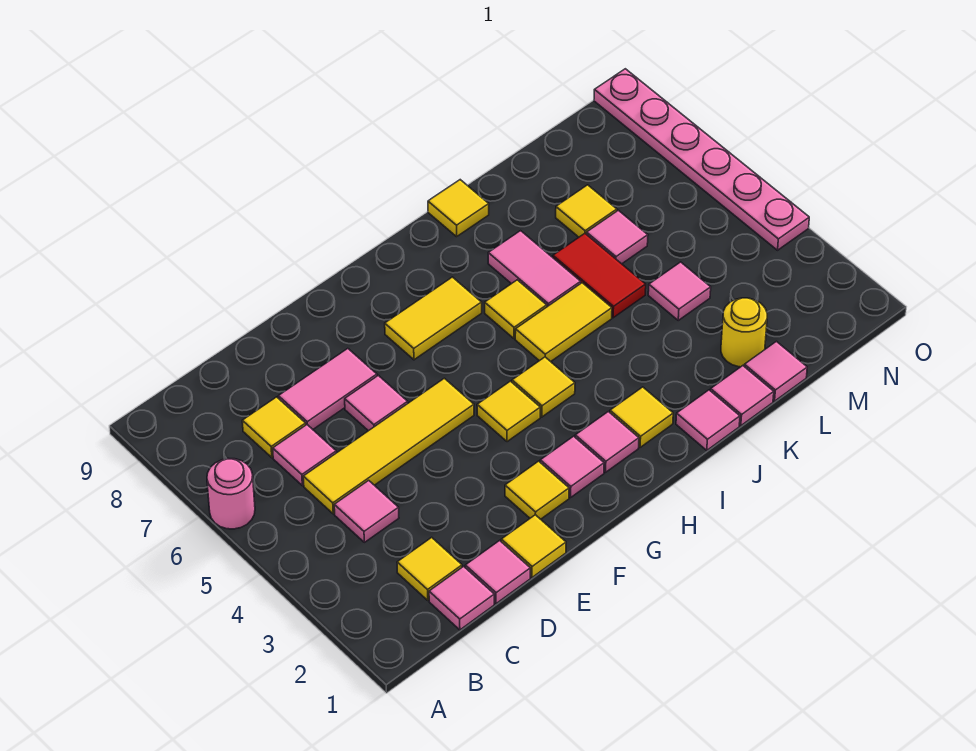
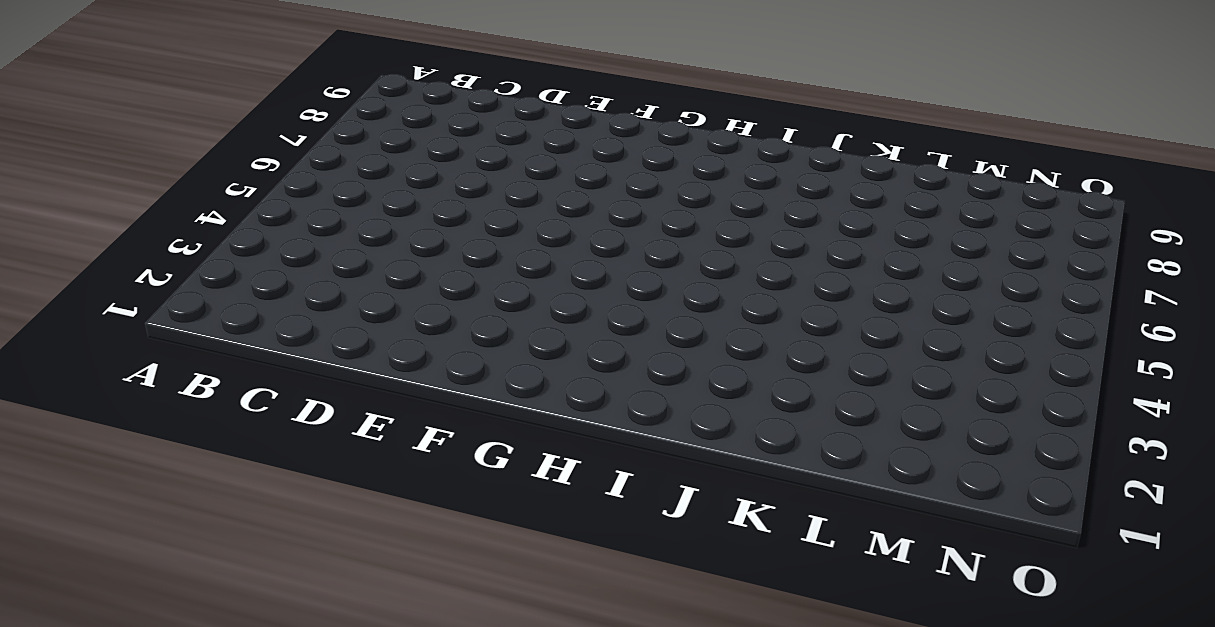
none -> pink round brick A6 level 1
none -> pink tile C1 level 1
none -> yellow tile C2 level 1
none -> pink tile C4 level 1

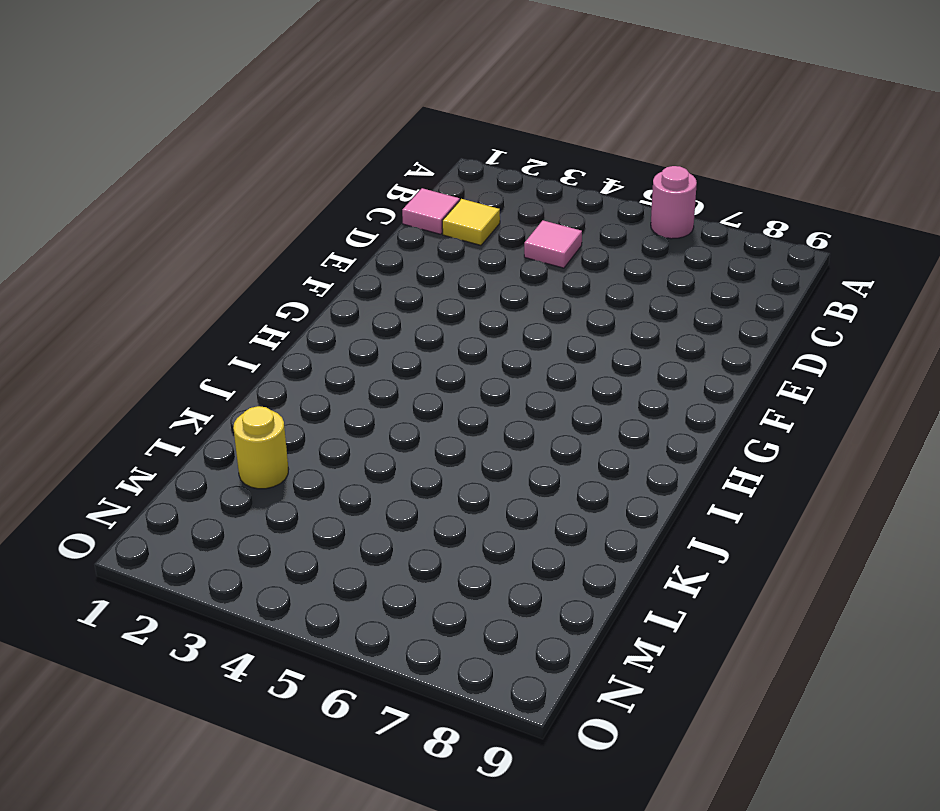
none -> yellow tile C5:F5 level 1
none -> pink tile C6 level 1
none -> yellow tile C7 level 1
none -> pink tile D1 level 1

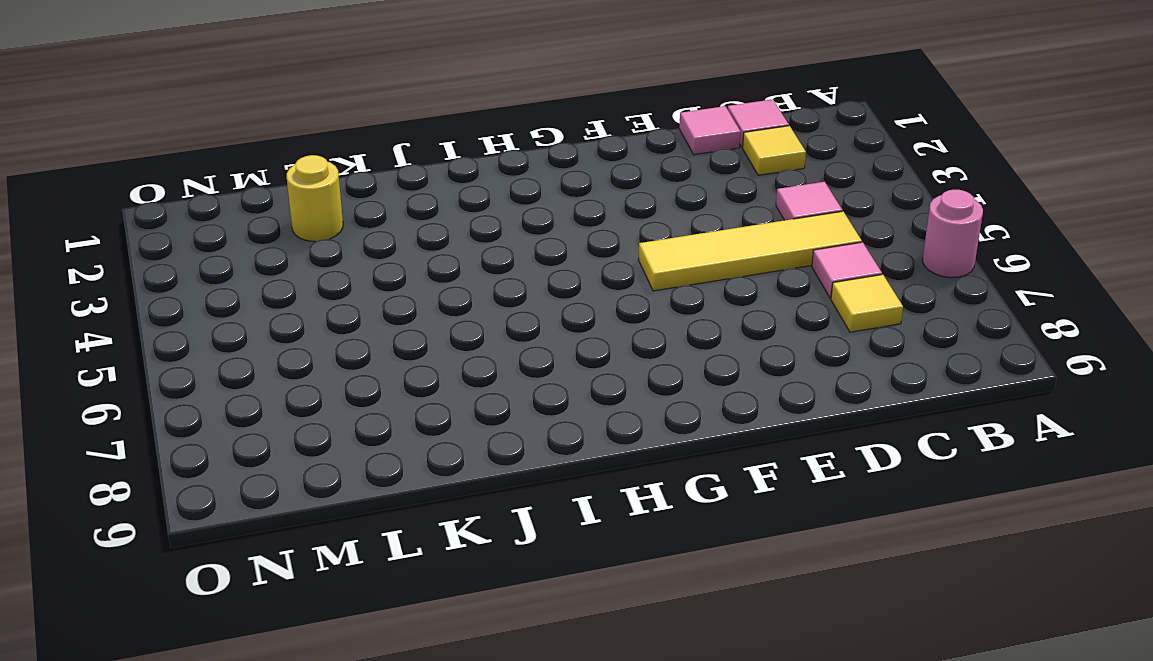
none -> pink tile D7:E7 level 1
none -> yellow tile E1 level 1
none -> pink tile E6 level 1
none -> yellow tile F2 level 1

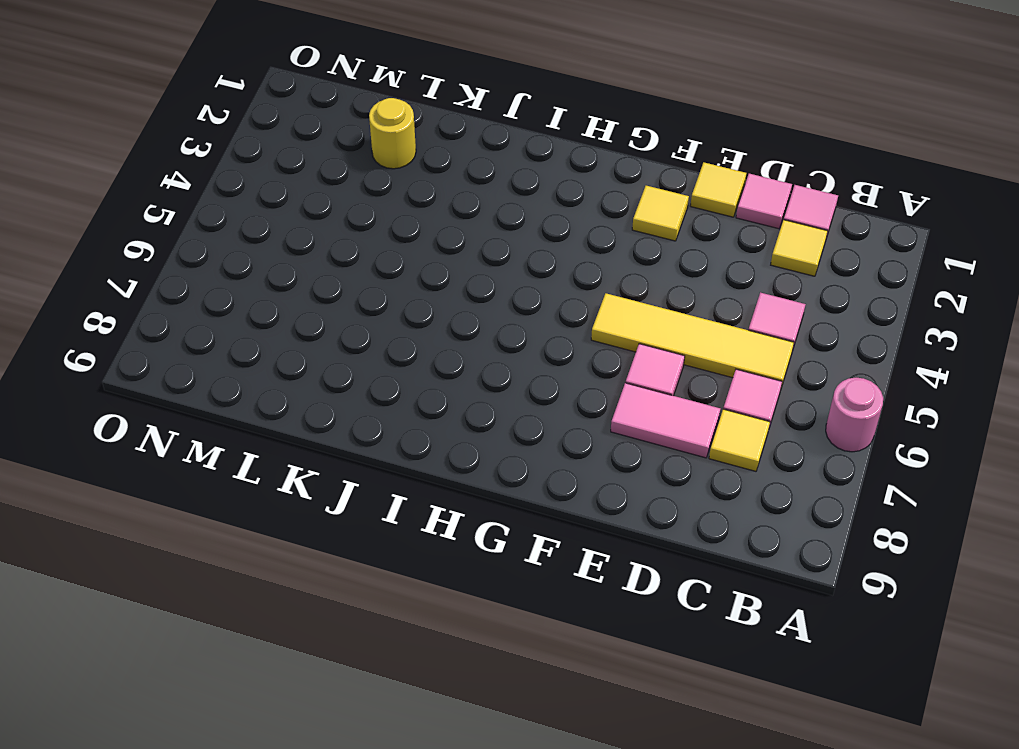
none -> pink tile G2 level 1
none -> yellow tile G4 level 1
none -> yellow tile G7:H7 level 1
none -> pink tile H2 level 1

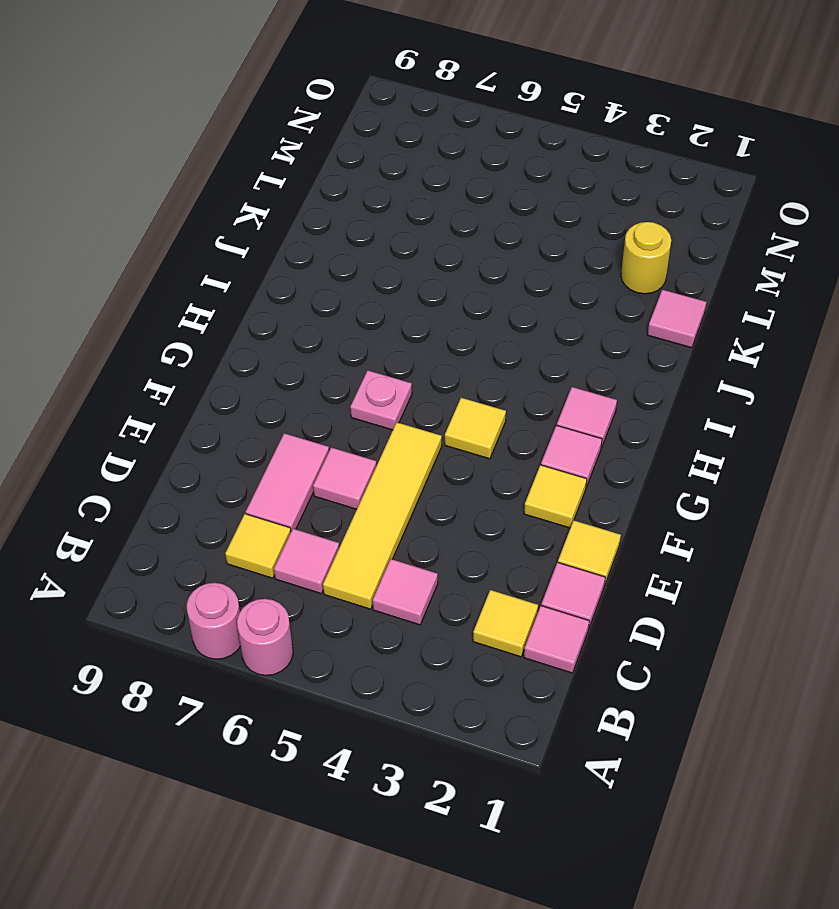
pink round brick A7 level 1 -> none
pink plate G6 level 1 -> none
none -> yellow tile G7:H7 level 1
none -> yellow tile H4 level 1
none -> yellow tile I2 level 1
none -> yellow tile I5:J5 level 1

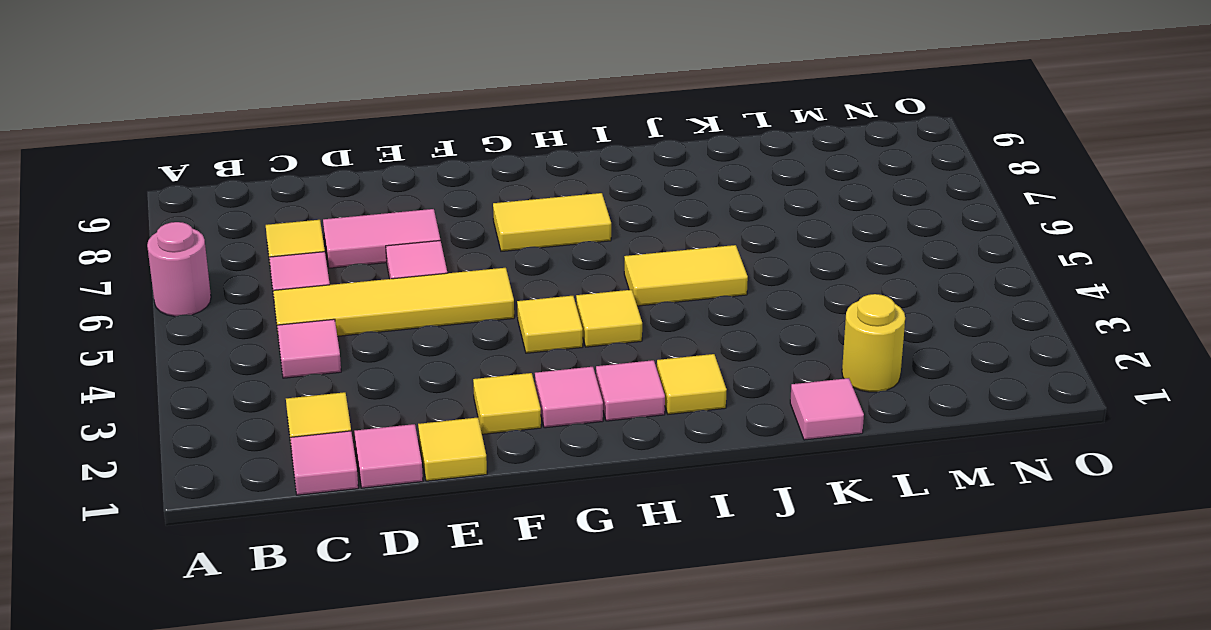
none -> yellow tile I6 level 1
none -> pink tile J1 level 1
none -> pink tile J6:J7 level 1
none -> yellow tile J9 level 1

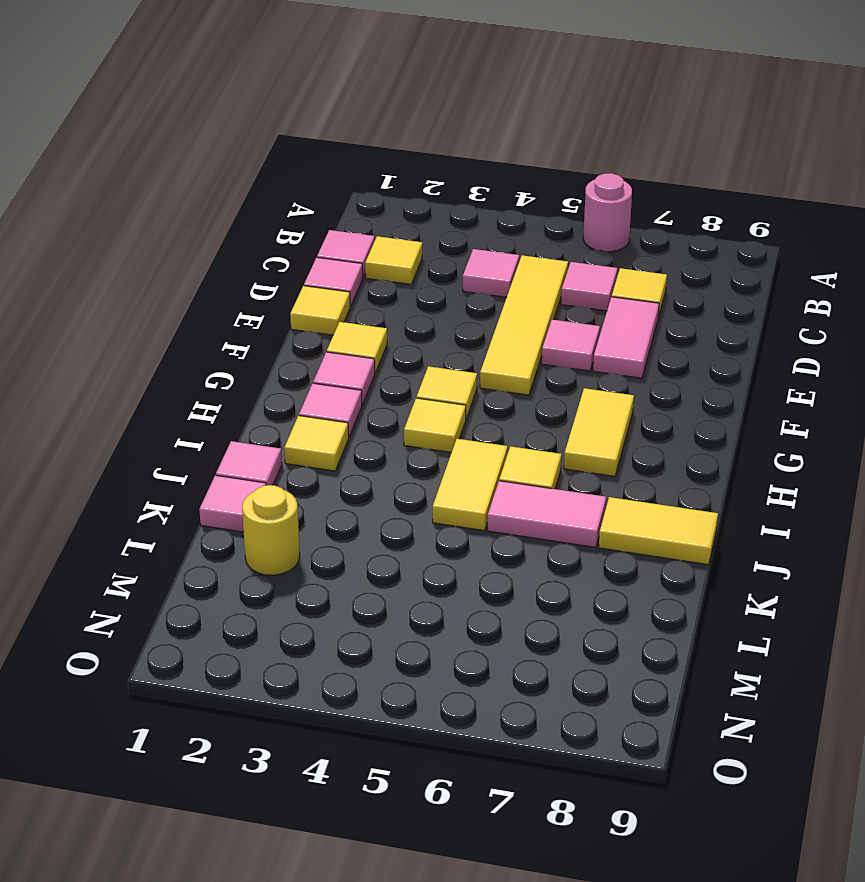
yellow tile J8:J9 level 1 -> yellow tile J9 level 1
none -> red tile K5:K6 level 1
none -> pink tile L1 level 1
none -> pink tile L4 level 1
none -> pink tile L6 level 1

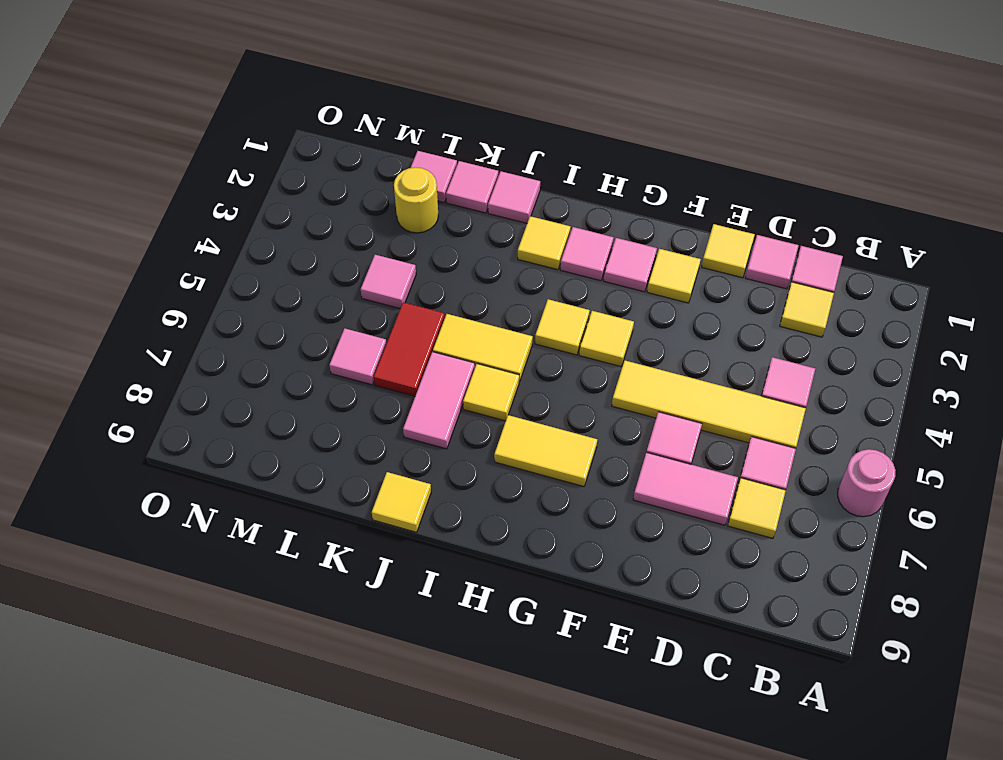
none -> yellow tile L7 level 1
none -> pink plate O4:O9 level 1

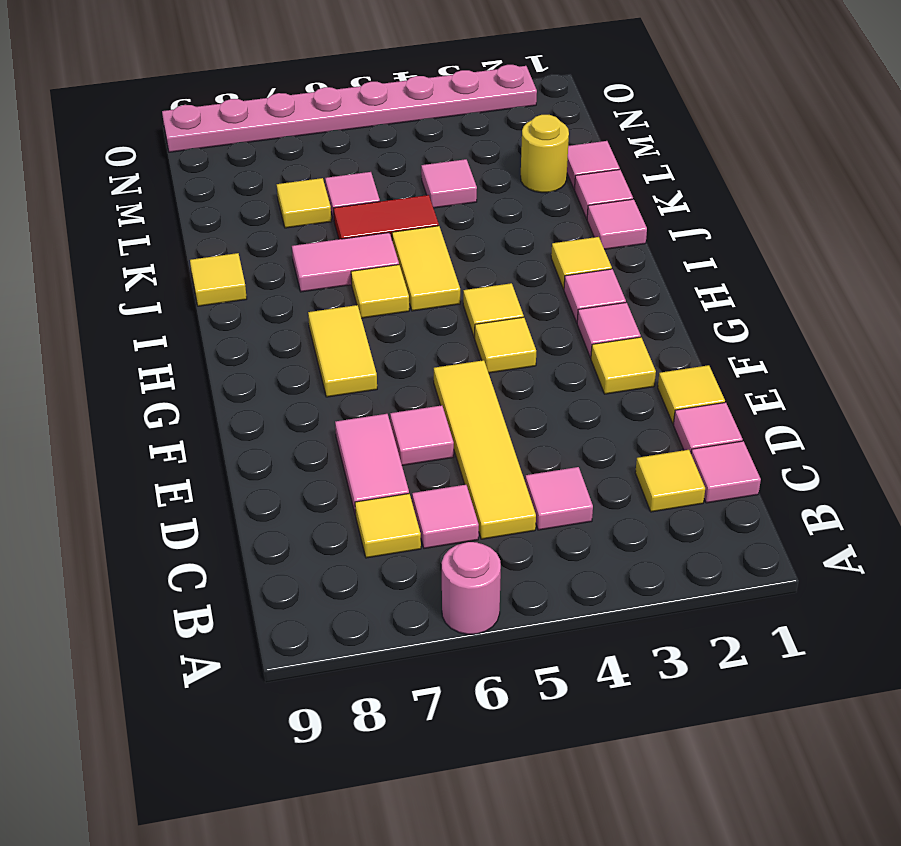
pink plate O2:O9 level 1 -> pink plate O4:O9 level 1

